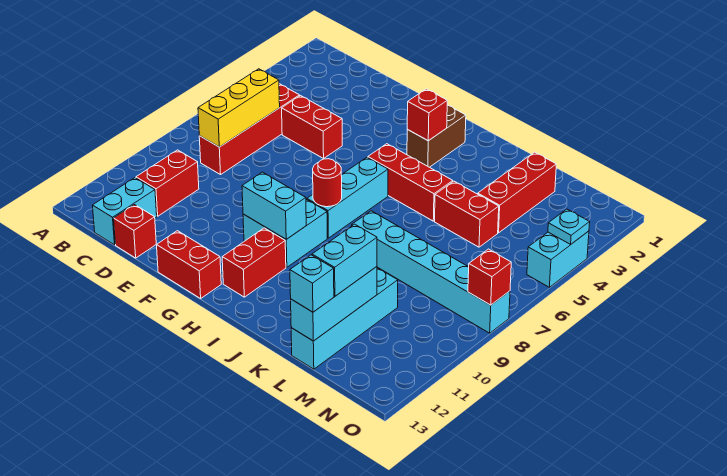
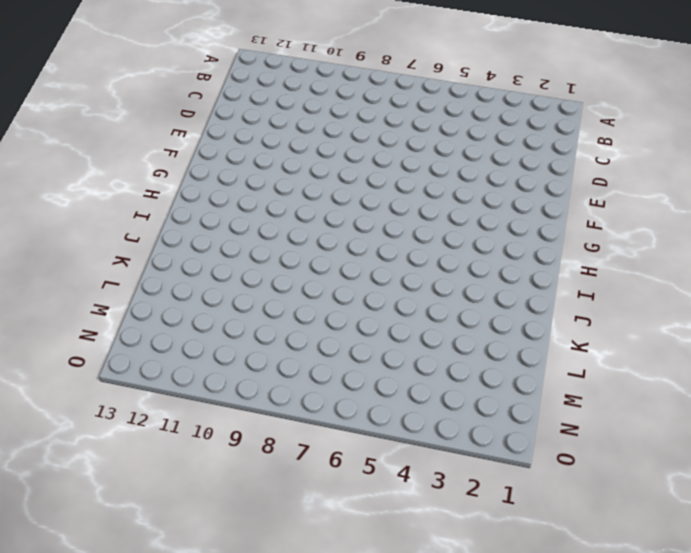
none -> red brick C5:C8 level 1
none -> red brick C10:C11 level 1
none -> cyan brick C12:C13 level 1

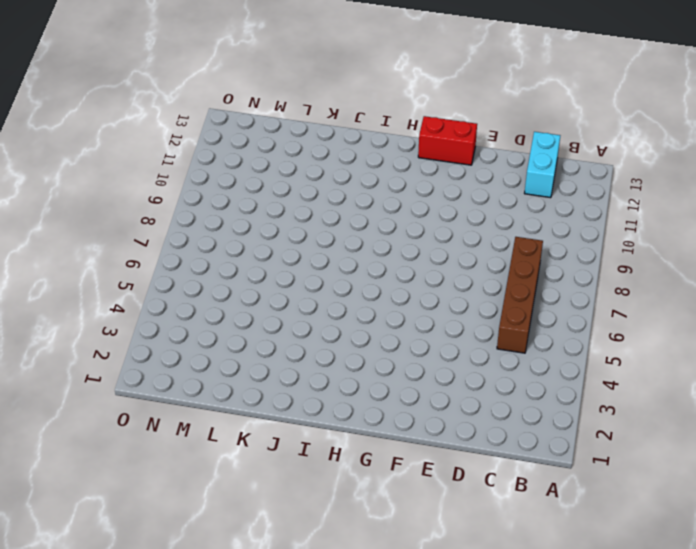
brown brick C5:C8 level 1 -> red brick C5:C8 level 1
none -> red brick C10:C11 level 1
none -> red brick D5:E5 level 1
none -> red brick D13 level 1

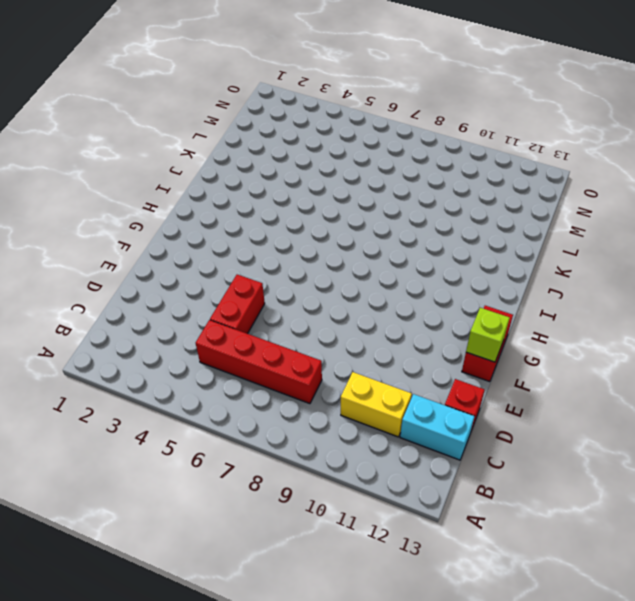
yellow brick C10:C11 level 1 -> red brick C10:C11 level 1
lime brick F13 level 2 -> none
none -> cyan brick G9:H10 level 1
none -> brown brick H2:H3 level 1
none -> red brick H5:J5 level 1

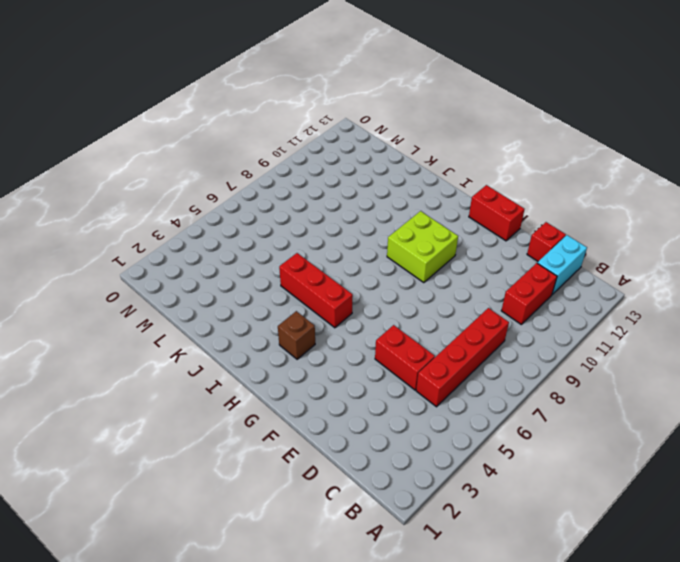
lime brick G9:H10 level 1 -> cyan brick G9:H10 level 1
brown brick H3 level 1 -> brown brick H2:H3 level 1
none -> cyan brick H6:H8 level 1
none -> red brick H11:H12 level 1
none -> cyan brick J8:O8 level 1

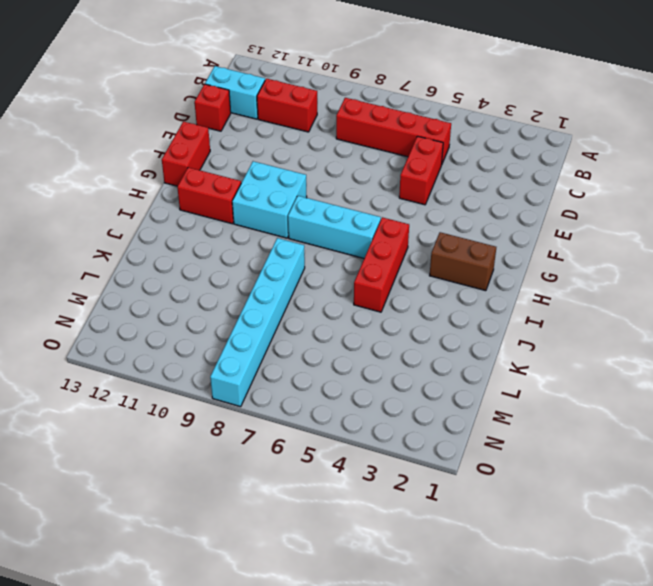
none -> red brick K5:L5 level 1
none -> red brick L2:L4 level 1
none -> cyan brick L10:L13 level 1

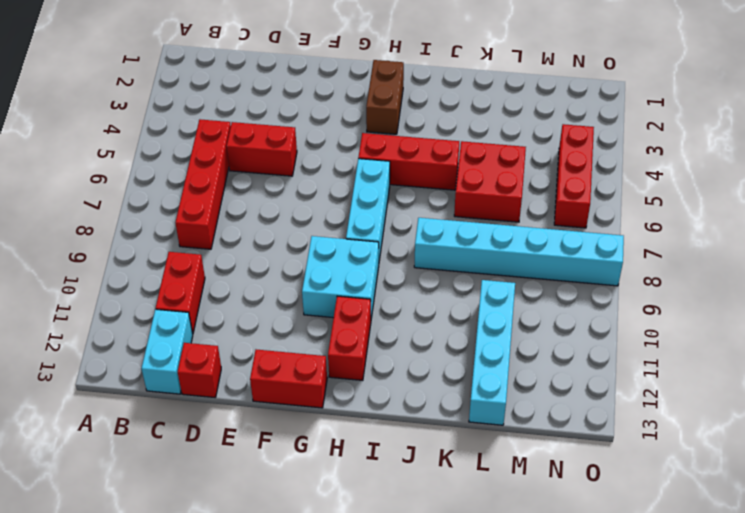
red brick K5:L6 level 1 -> red brick K5:L5 level 1
red brick N4:N6 level 1 -> red brick L2:L4 level 1
none -> cyan brick O4:O5 level 1
none -> yellow brick C6:C8 level 2
none -> cyan brick G10:H10 level 2

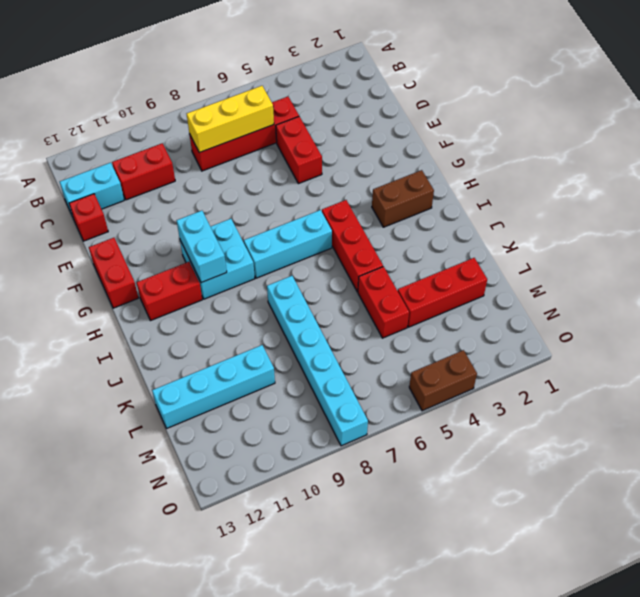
brown brick O4:O5 level 1 -> cyan brick O4:O5 level 1
none -> red brick H3 level 2
none -> red round brick H8 level 2
none -> cyan brick L11:L13 level 2

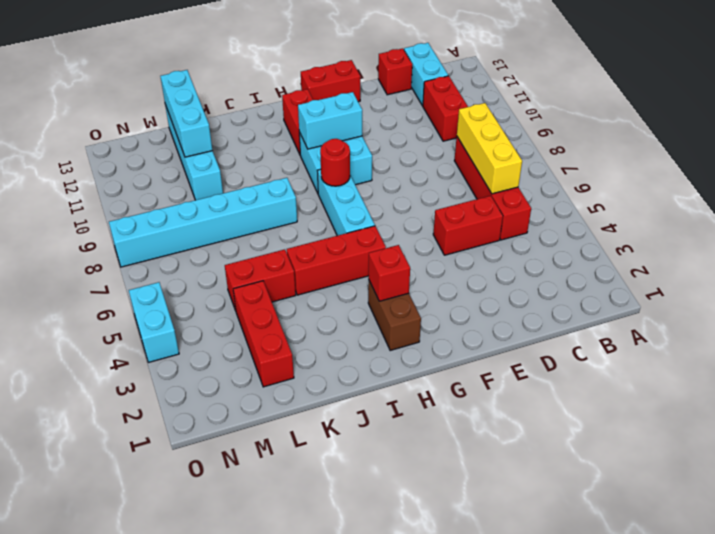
none -> cyan plate O4 level 2
none -> red brick O8 level 2
none -> cyan brick L11:L12 level 3

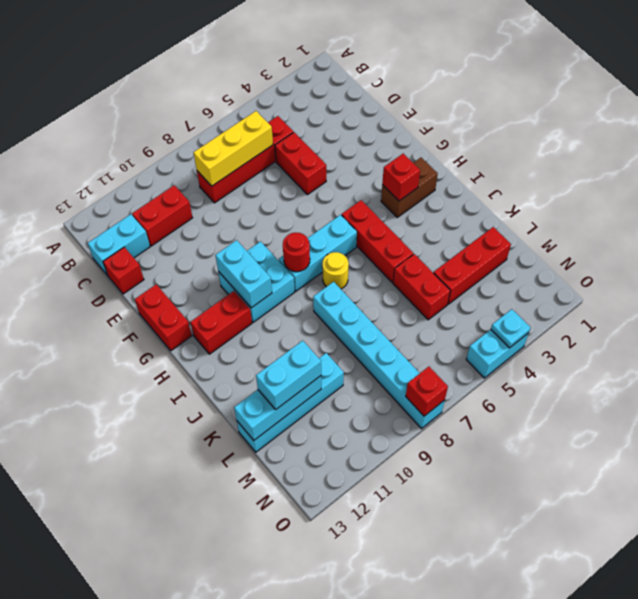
yellow round brick I7 level 1 -> none
none -> cyan brick L13 level 3

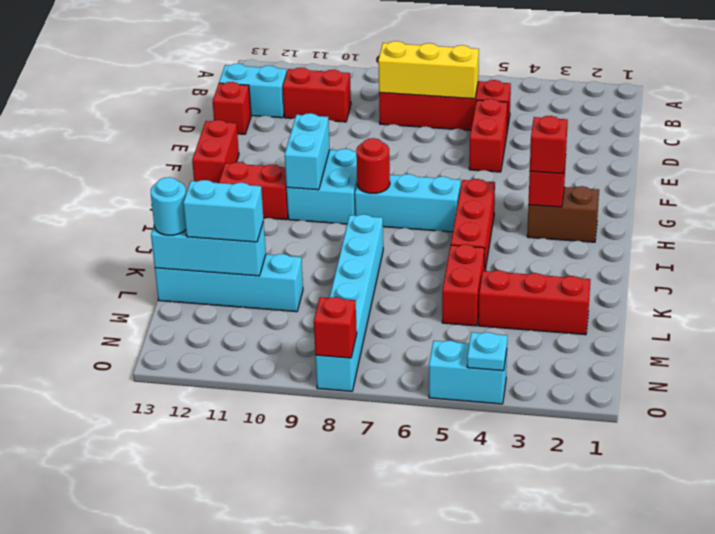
red brick H3 level 3 -> none
cyan round brick L13 level 3 -> cyan brick L13 level 3

